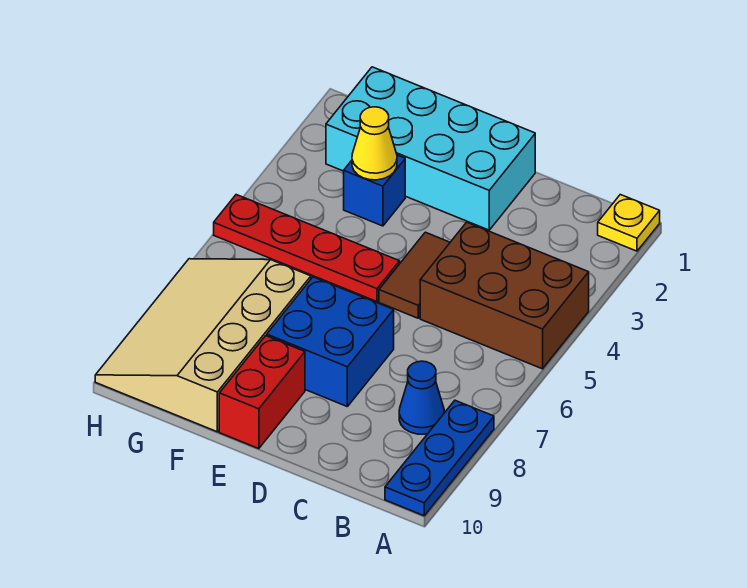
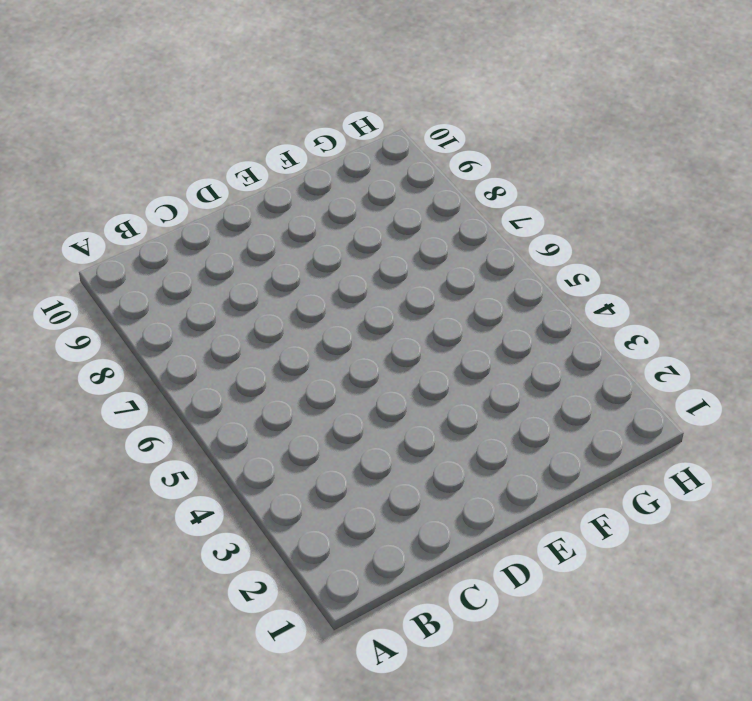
none -> yellow plate A1 level 1
none -> brown brick A4:C5 level 1
none -> blue plate A8:A10 level 1

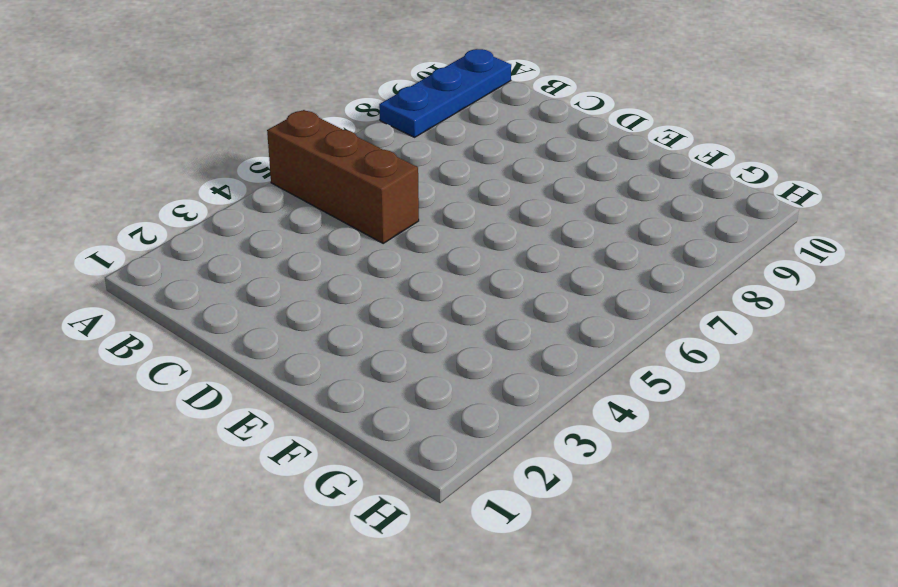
brown brick A5:C5 level 1 -> brown brick A4:C5 level 1
none -> yellow plate A1 level 1
none -> blue cone B8 level 1
none -> cyan brick D1:G2 level 1

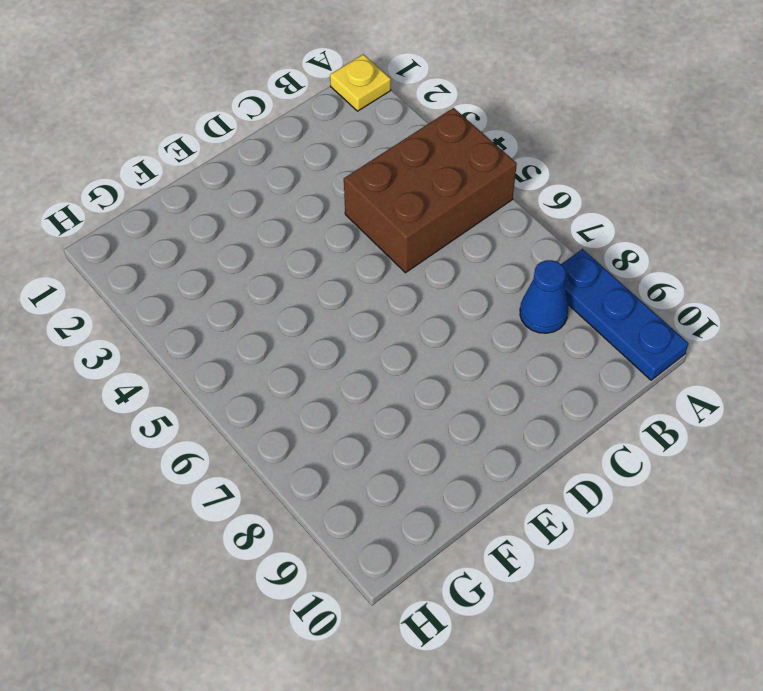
none -> cyan brick D1:G2 level 1
none -> brown tile D4:D5 level 1
none -> blue brick D7:E8 level 1

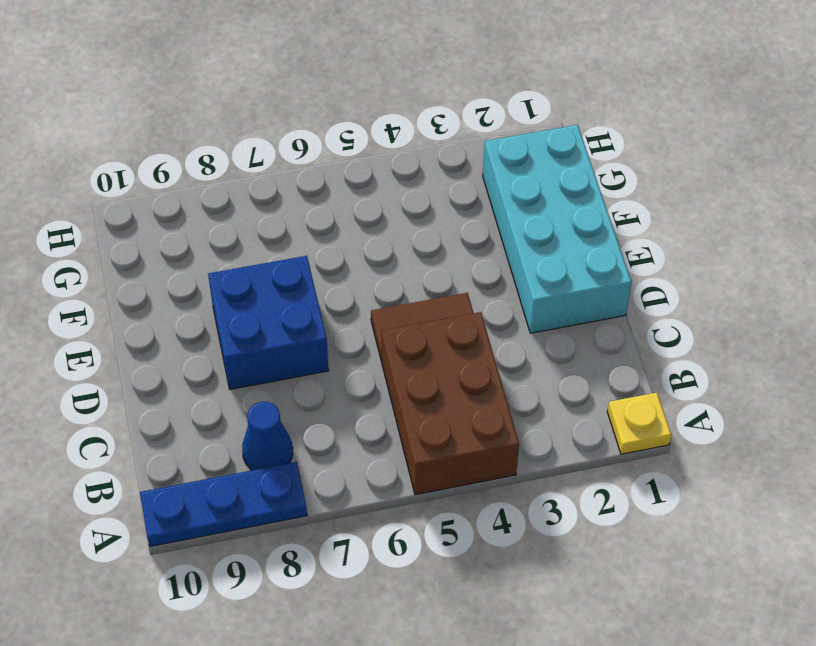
none -> red plate E5:H5 level 1
none -> red brick E9:E10 level 1
none -> blue brick F3 level 1

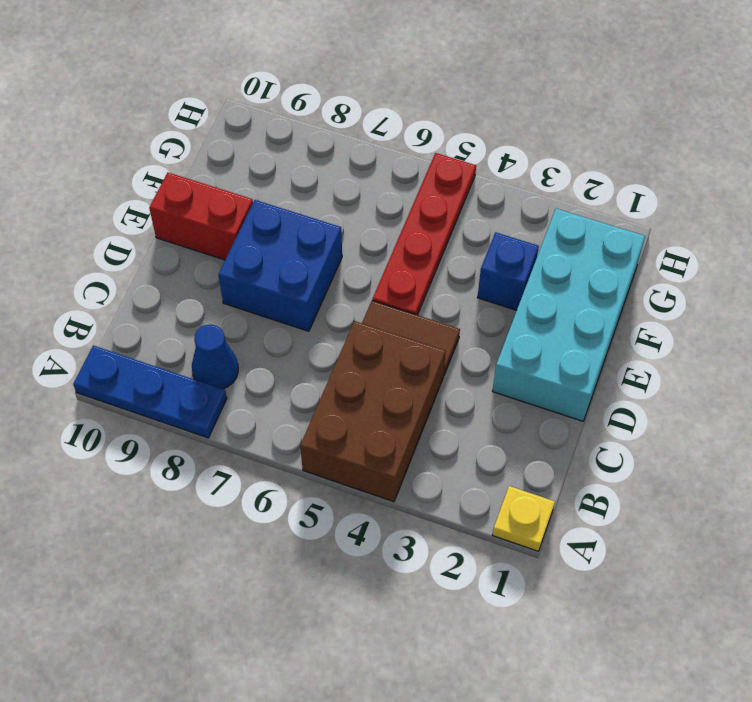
none -> tan slope F7:H10 level 1 top F
none -> yellow cone F3 level 2

